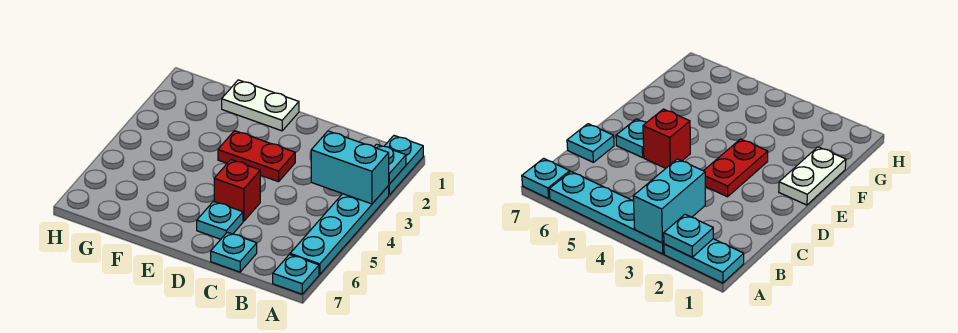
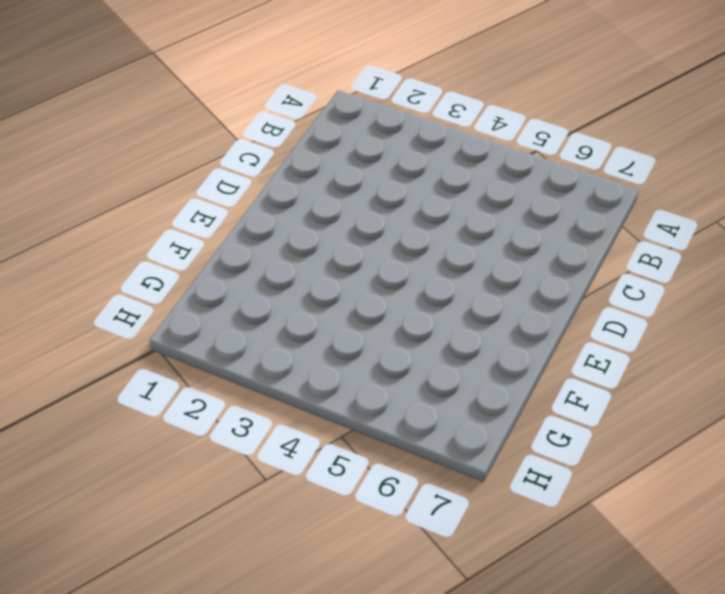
none -> cyan plate A1:A2 level 1
none -> cyan plate A3:A6 level 1

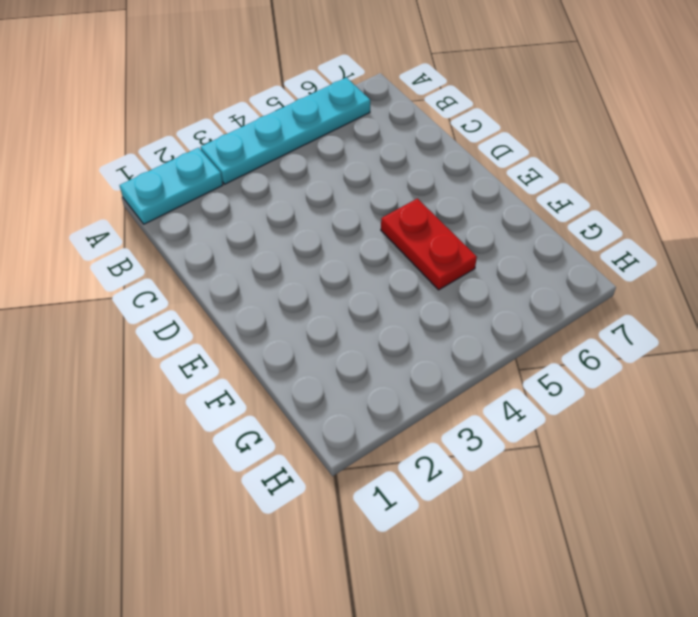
red plate E5:F5 level 1 -> red plate D3:E3 level 1
none -> cyan plate A7 level 1
none -> cyan plate C7 level 1

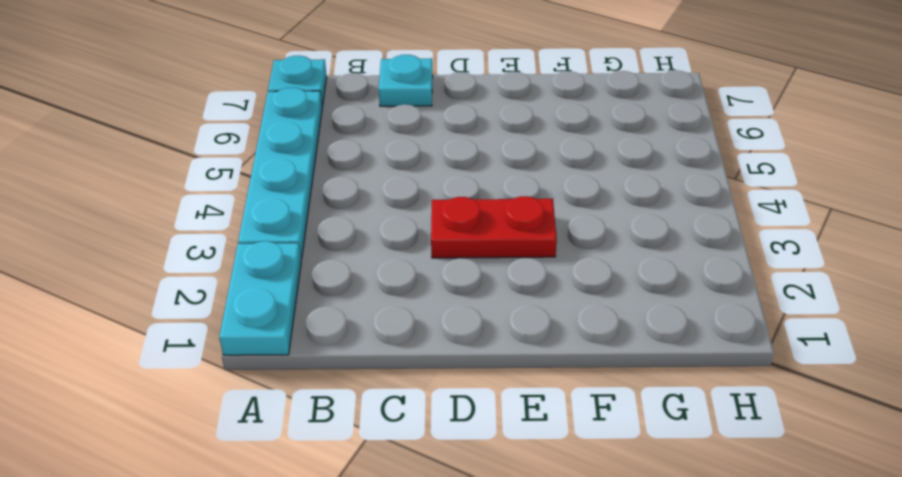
none -> red brick D5 level 1
none -> cyan plate D6 level 1

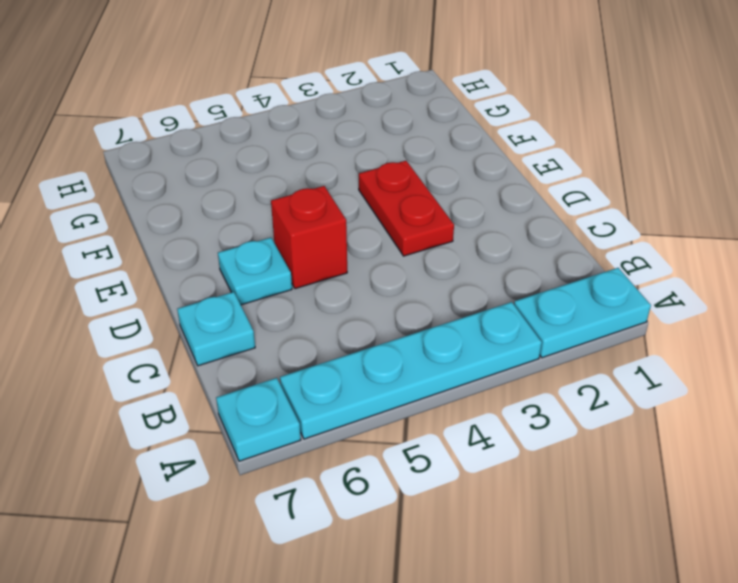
none -> white plate E1:F1 level 1
none -> cyan plate A2 level 2

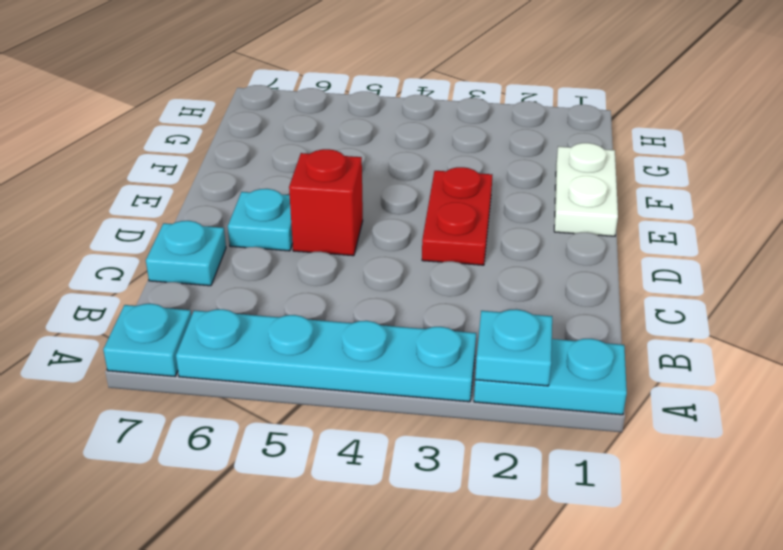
none -> cyan brick A3:B3 level 2

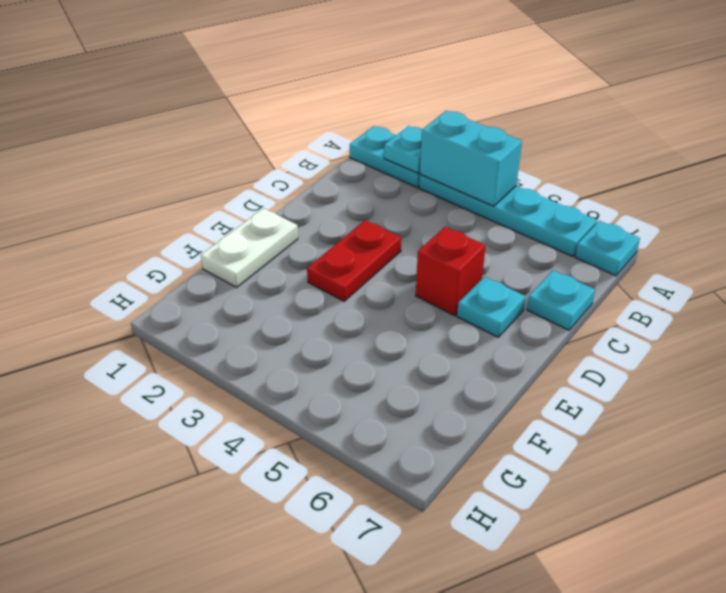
cyan brick A3:A4 level 2 -> cyan brick A3:B3 level 2

